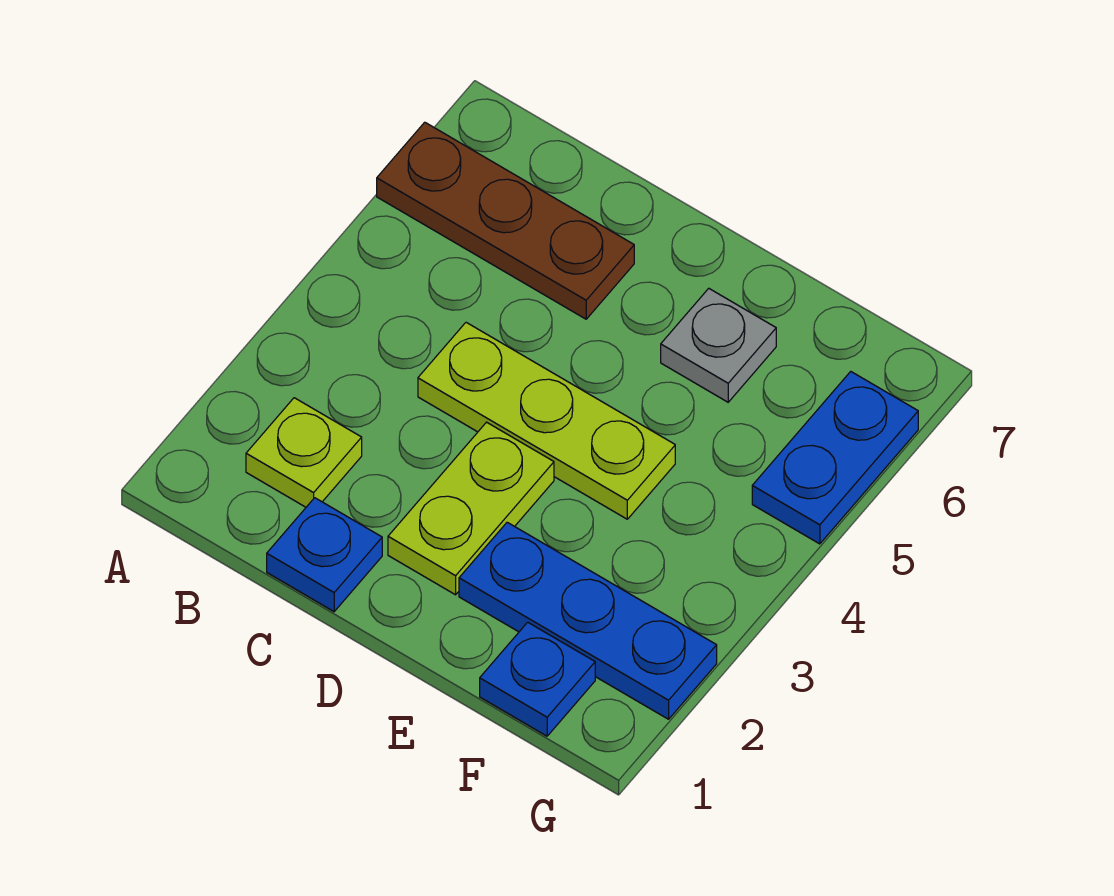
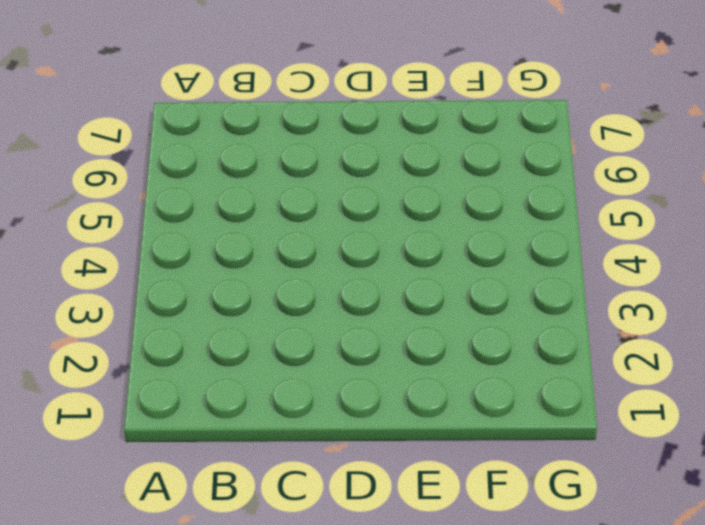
none -> brown plate A6:C6 level 1
none -> lime plate B2 level 1

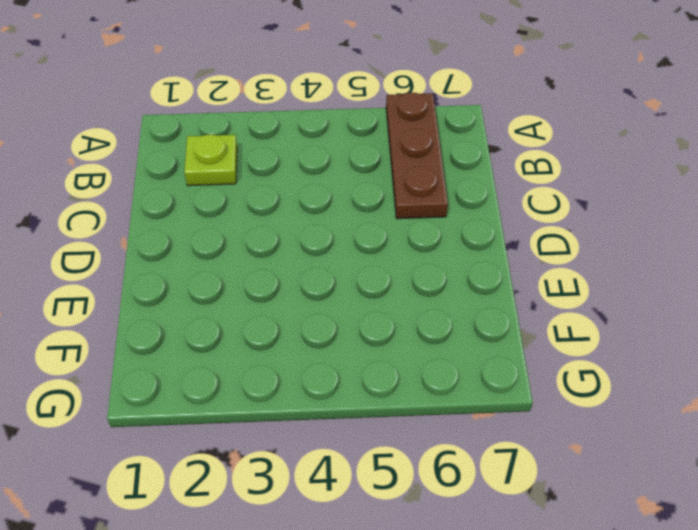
none -> blue plate C1 level 1
none -> lime plate C4:E4 level 1

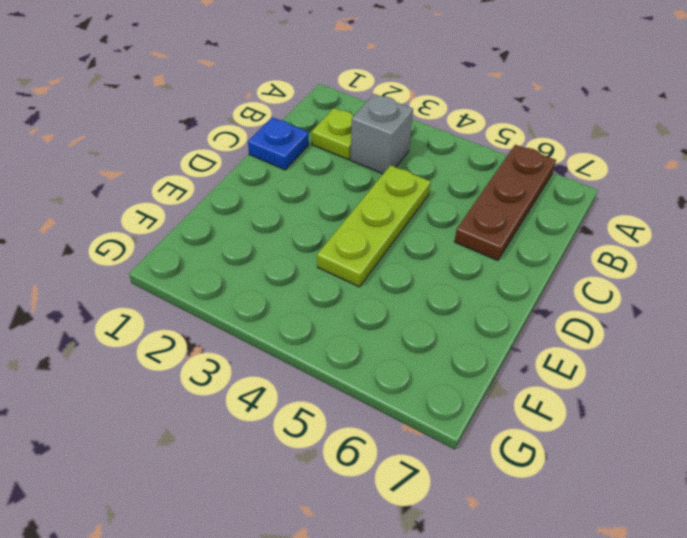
grey brick B3 level 1 -> none
none -> lime plate D2:D3 level 1
none -> blue plate E2:G2 level 1

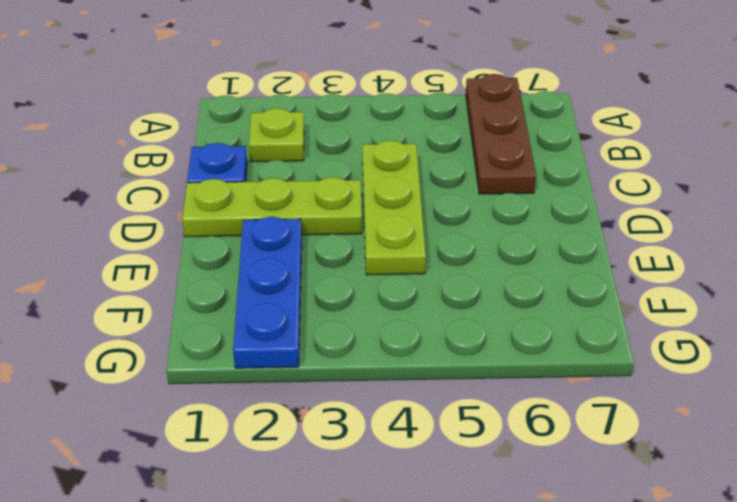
lime plate D1:D3 level 1 -> lime plate D2:D3 level 1
none -> grey plate E6 level 1
none -> blue plate F1 level 1

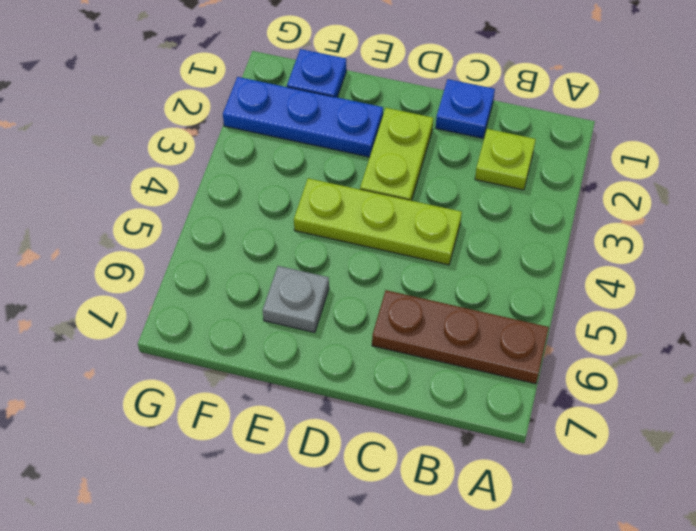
none -> blue plate G5:G6 level 1

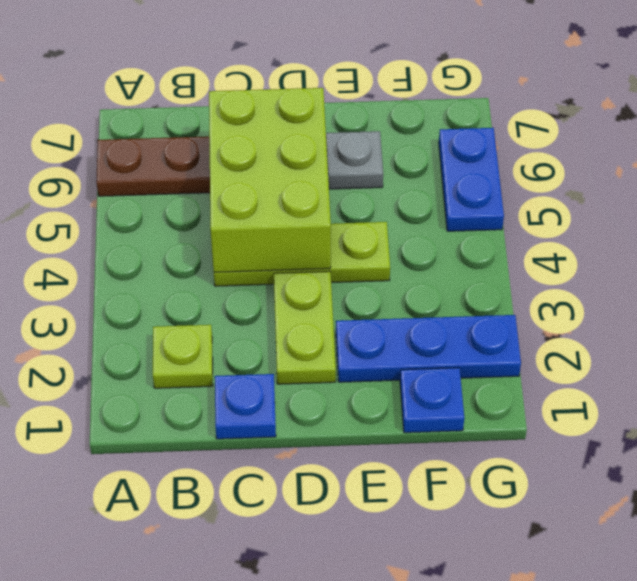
lime brick C4:D6 level 2 -> none

